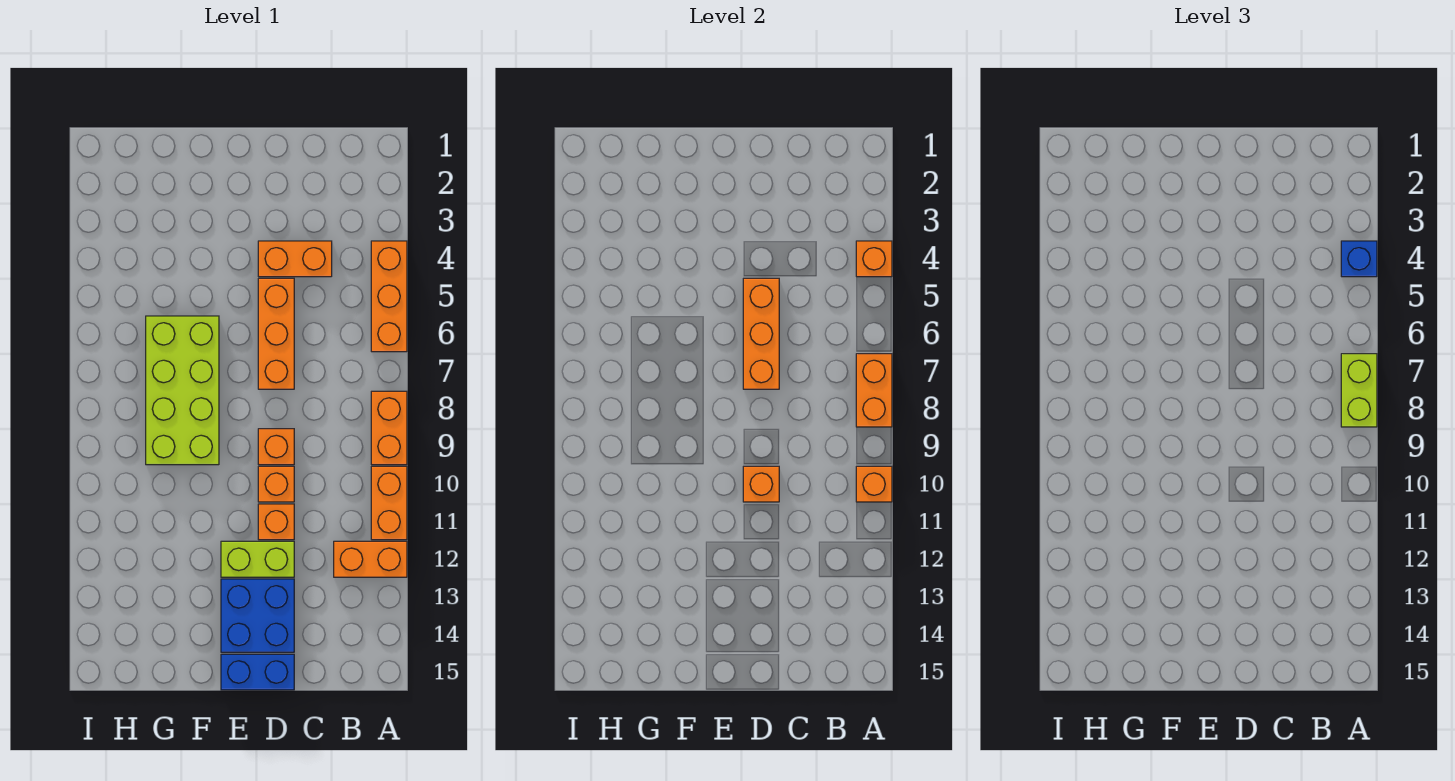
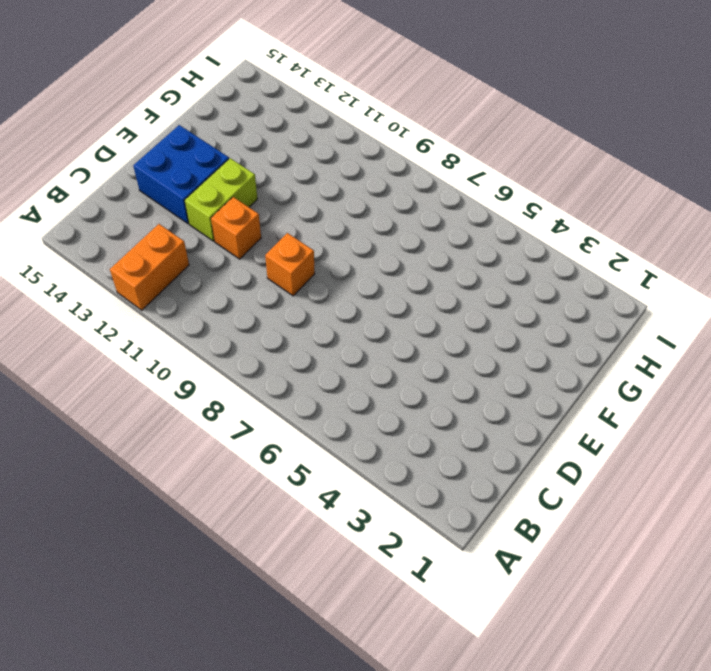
none -> orange brick A4:A6 level 1
none -> orange brick A8:A9 level 1
none -> orange brick A10:A11 level 1

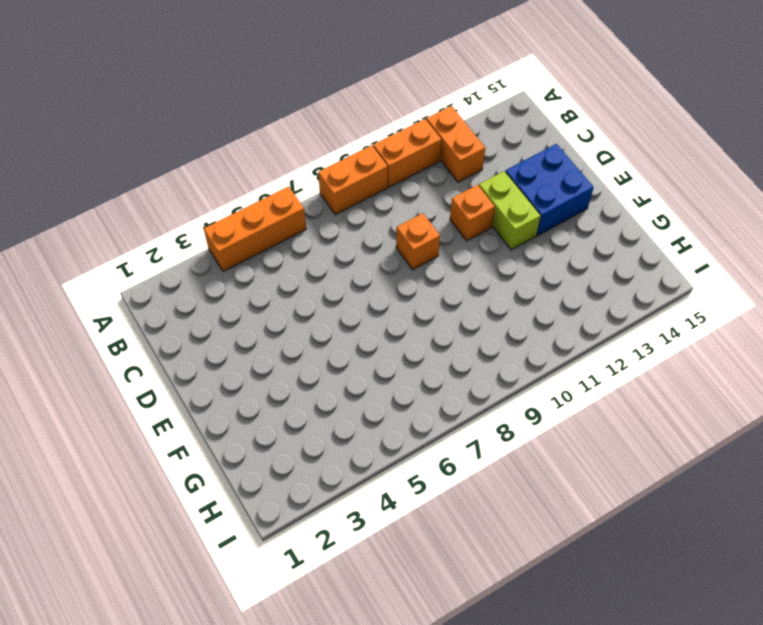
none -> orange brick C4:D4 level 1
none -> orange brick D5:D7 level 1
none -> orange brick D10 level 1

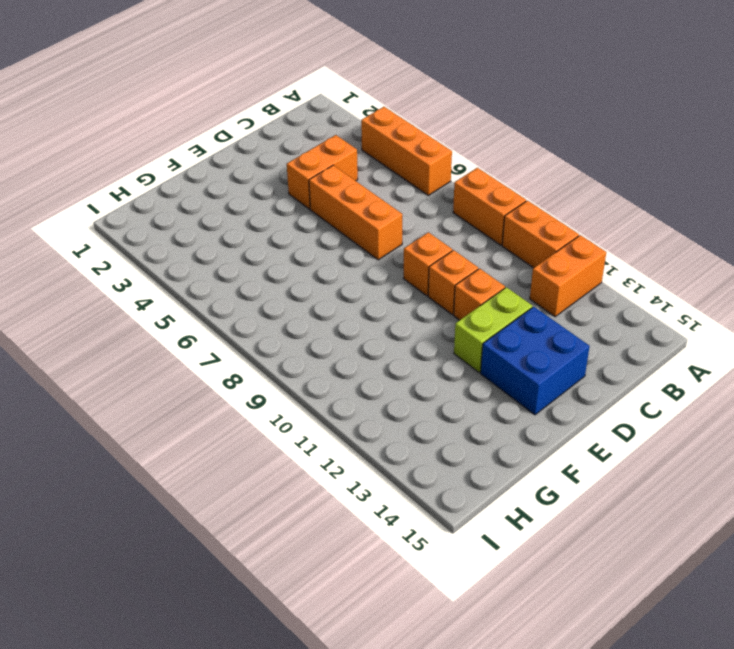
none -> blue brick D15:E15 level 1
none -> lime brick F6:G9 level 1
none -> orange brick A4 level 2

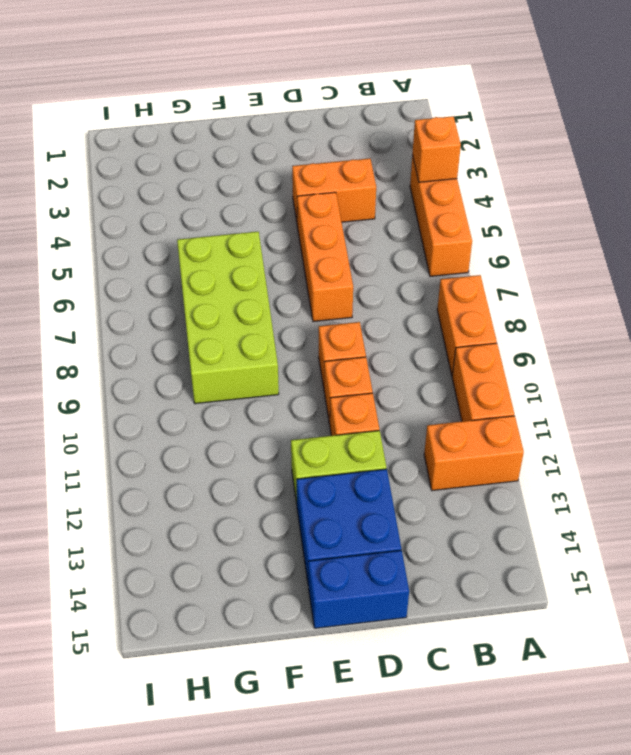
none -> orange brick A7:A8 level 2
none -> orange brick A10 level 2
none -> orange brick D5:D7 level 2

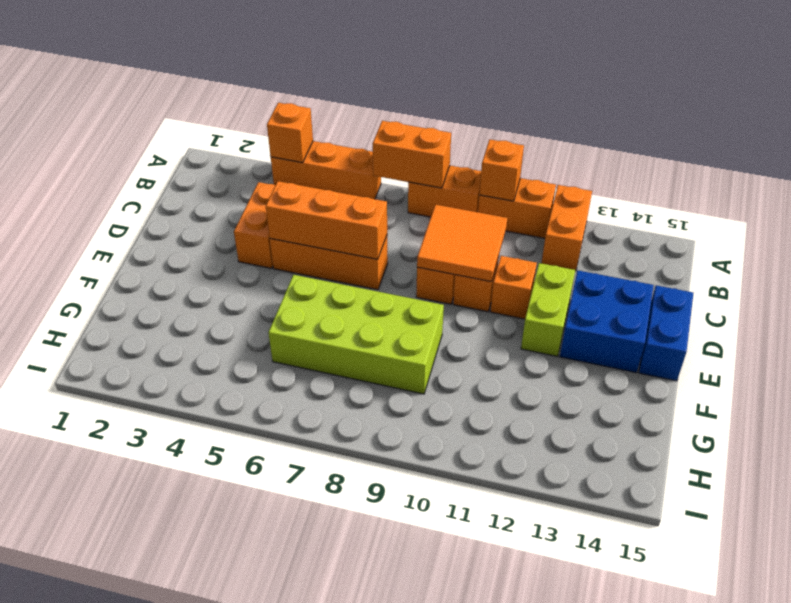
orange tile C9:D10 level 2 -> orange brick D10 level 2
none -> blue brick A4 level 3
none -> lime brick A7:A8 level 3

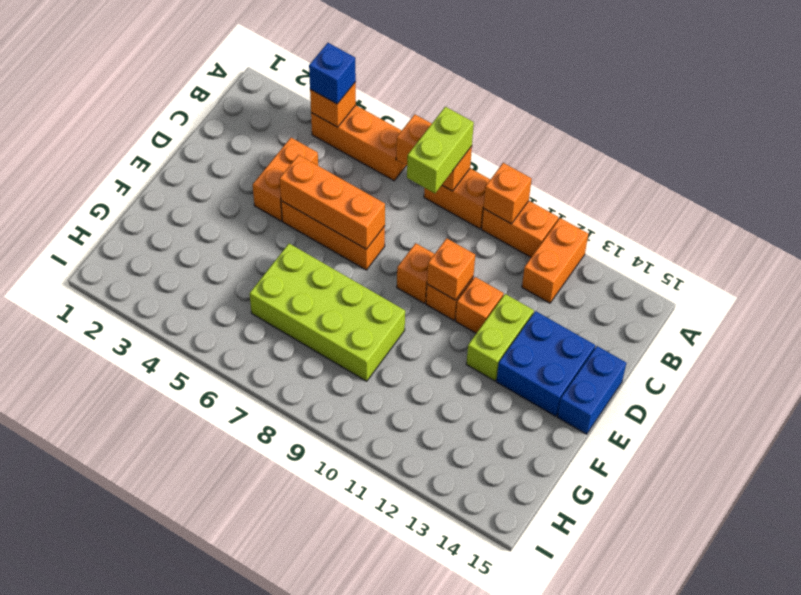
lime brick A8:B8 level 3 -> lime brick A7:A8 level 3

